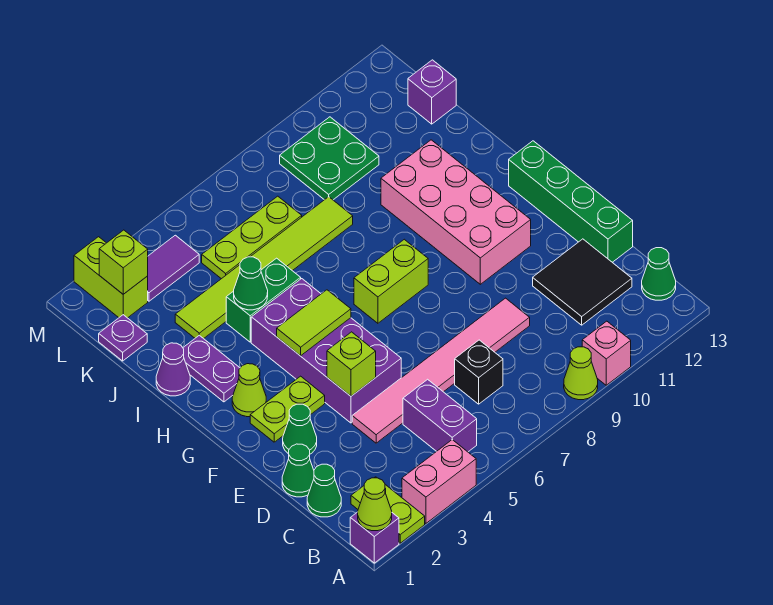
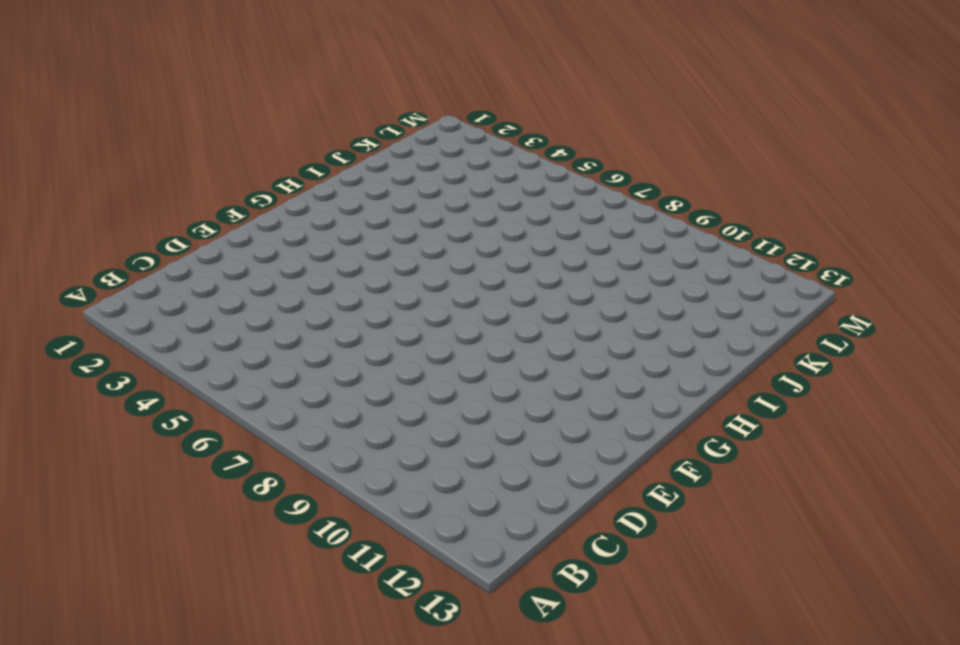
none -> purple brick A1 level 1
none -> lime plate A2:B2 level 1
none -> pink brick A3:A4 level 1
none -> lime cone A9 level 1

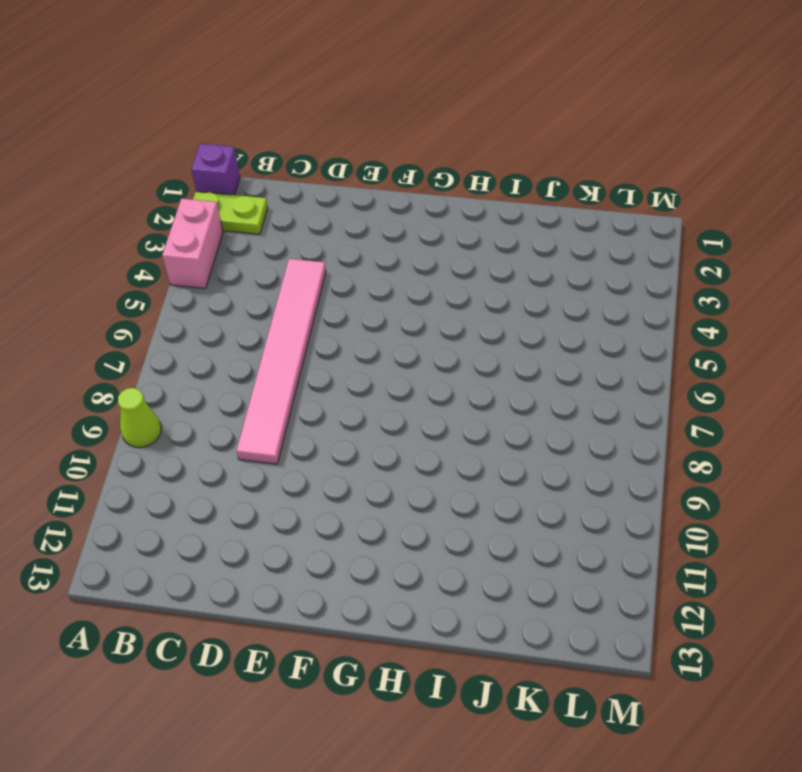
none -> pink brick A10 level 1
none -> purple brick B5:C5 level 1
none -> green cone B13 level 1
none -> green cone C1 level 1

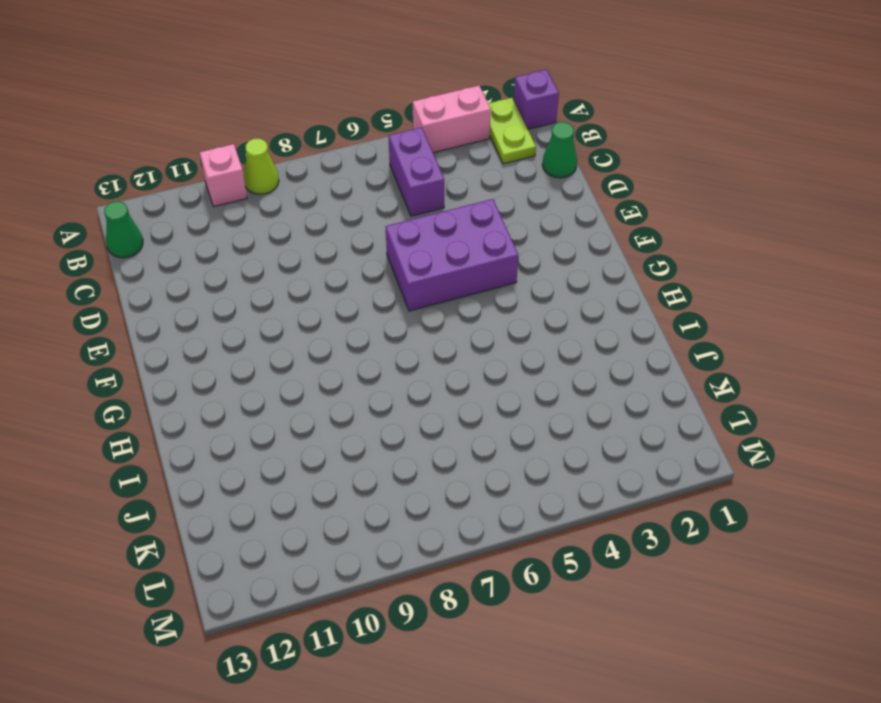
purple brick E4:F6 level 1 -> purple brick E4:H5 level 1
none -> black brick C7 level 1
none -> black tile C11:D12 level 1
none -> green cone D1 level 1
none -> pink tile D4:D9 level 1

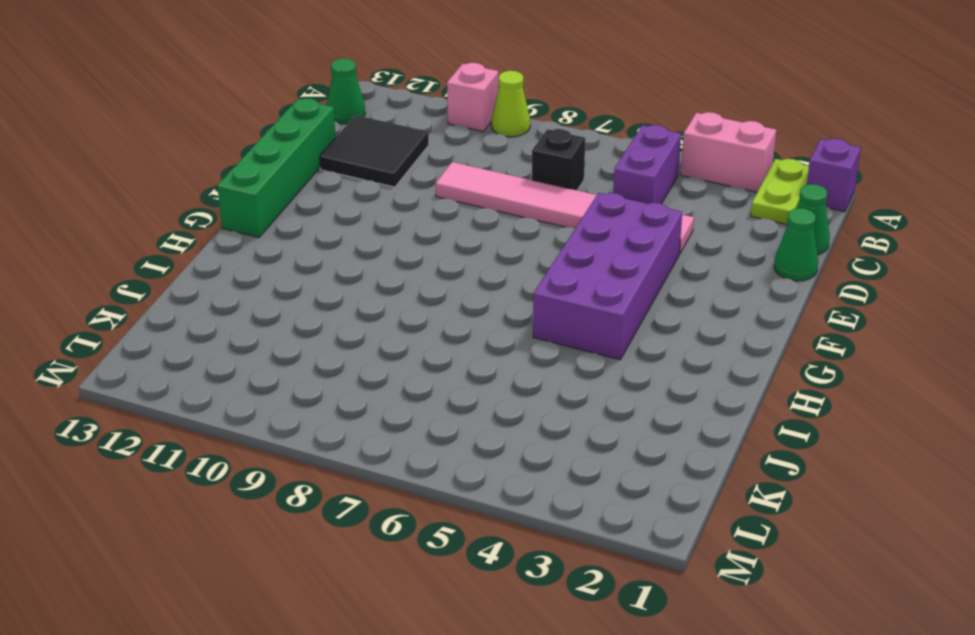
none -> green cone E2 level 1
none -> lime plate F2:F3 level 1
none -> pink brick F10:I11 level 1
none -> lime cone G2 level 1

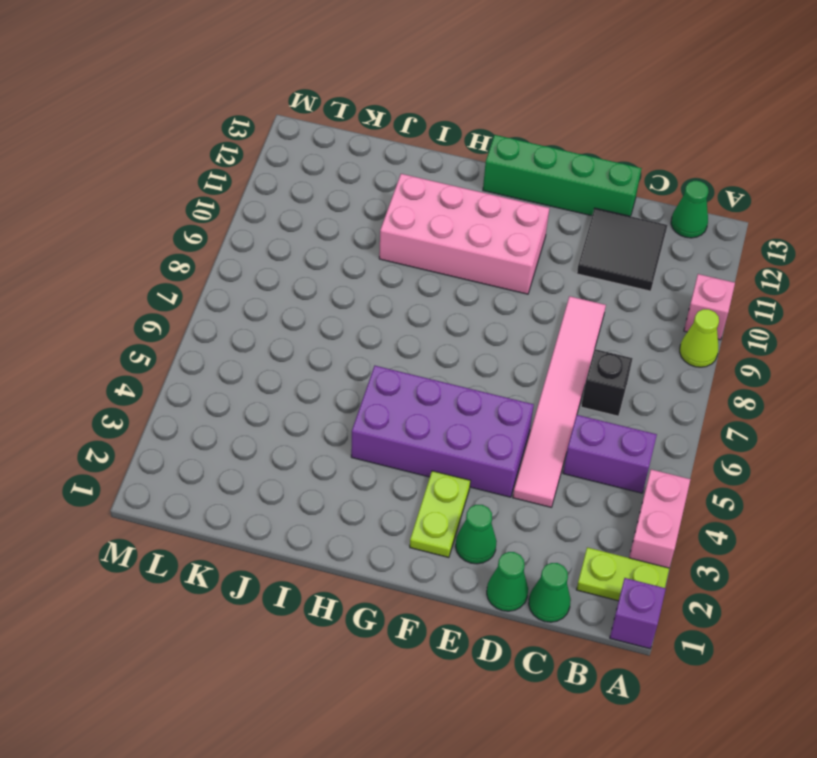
none -> lime cone G2 level 1
none -> lime brick G7:G8 level 1
none -> purple plate H2:I2 level 1
none -> purple cone I1 level 1

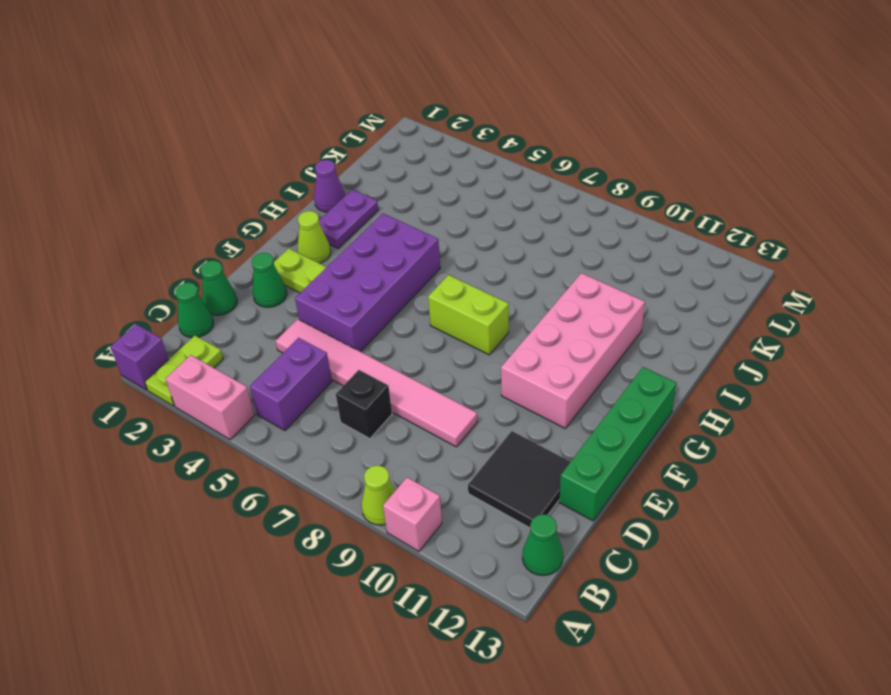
none -> green brick I4:I5 level 1
none -> lime tile J3:J8 level 1
none -> purple plate K1 level 1
none -> lime plate K5:K7 level 1

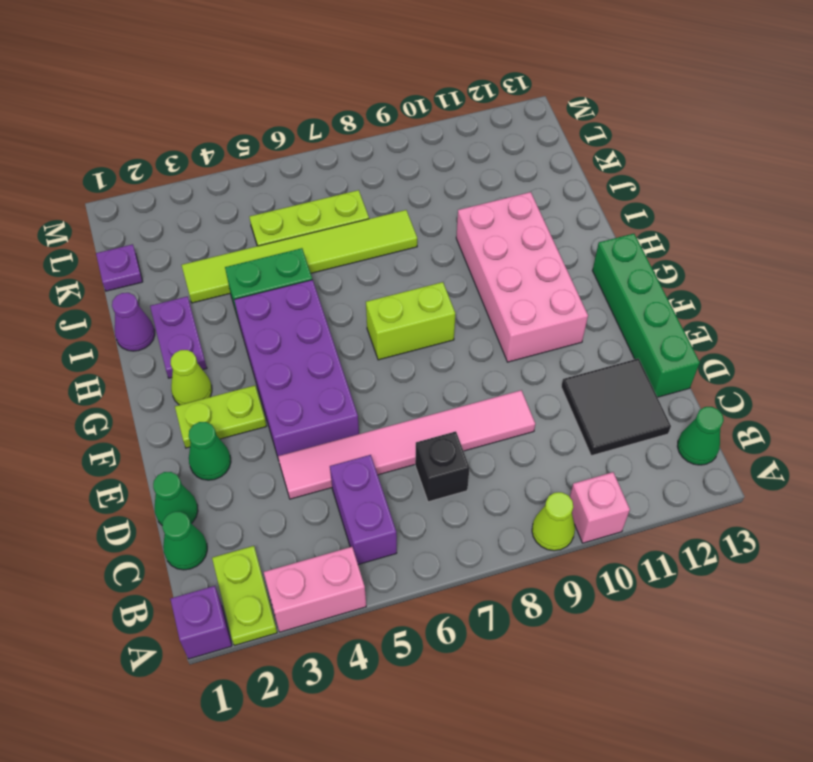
none -> green plate K9:L10 level 1
none -> purple brick K13 level 1
none -> lime brick L2:M2 level 1
none -> purple tile L3:L4 level 1

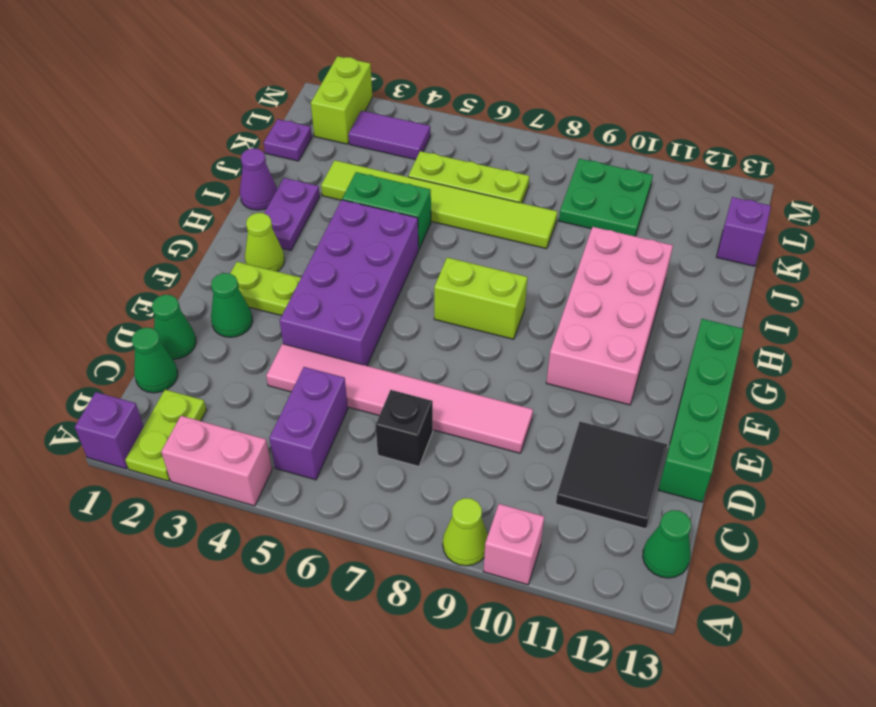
none -> lime cone A1 level 2
none -> lime brick E4 level 2
none -> lime tile G4:G5 level 2
none -> green cone I4 level 2

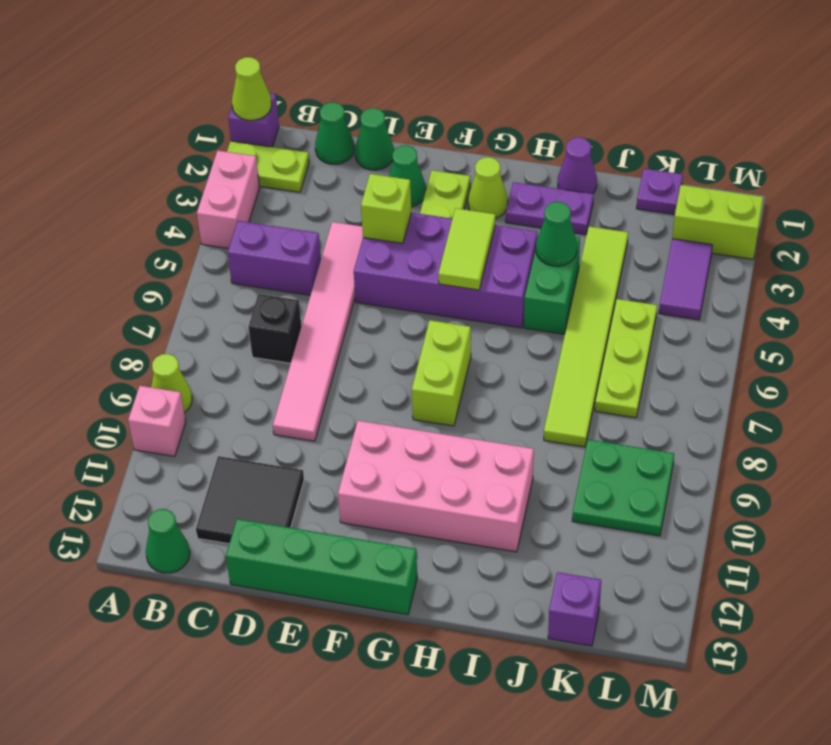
none -> lime brick L2 level 2

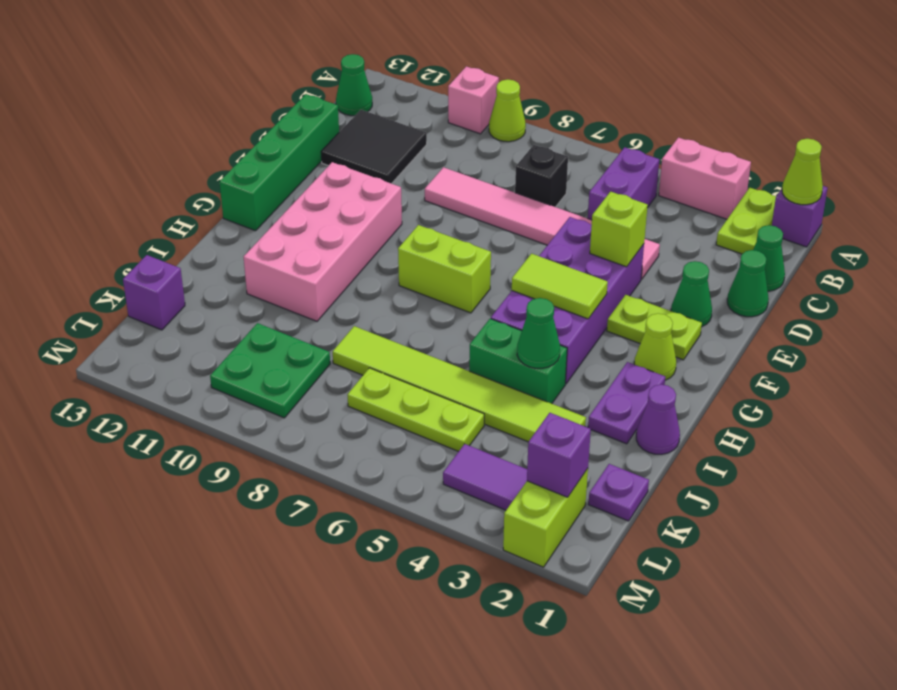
purple brick L2 level 2 -> lime brick L2 level 2

